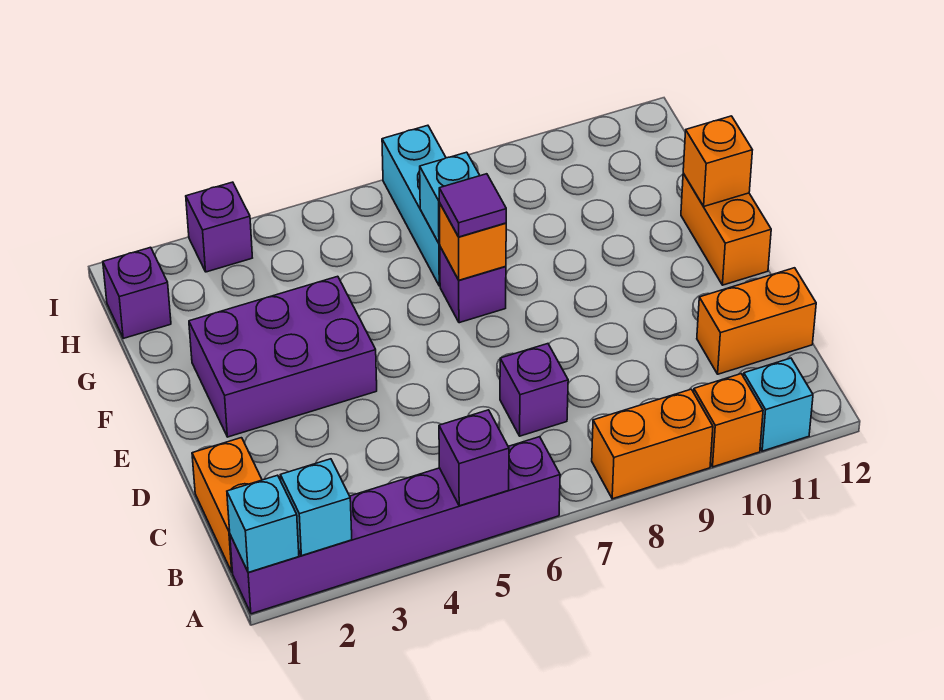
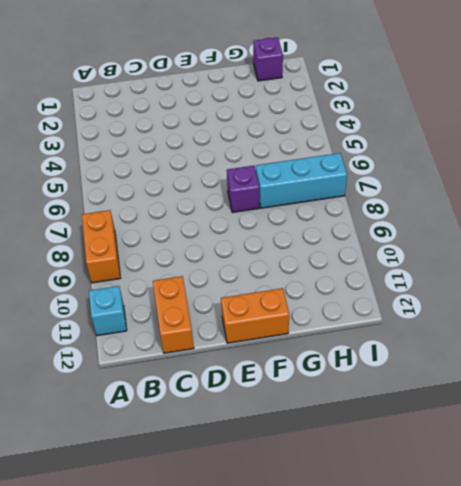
none -> purple brick A1:A6 level 1
none -> orange brick A10 level 1
none -> orange brick B1:C1 level 1

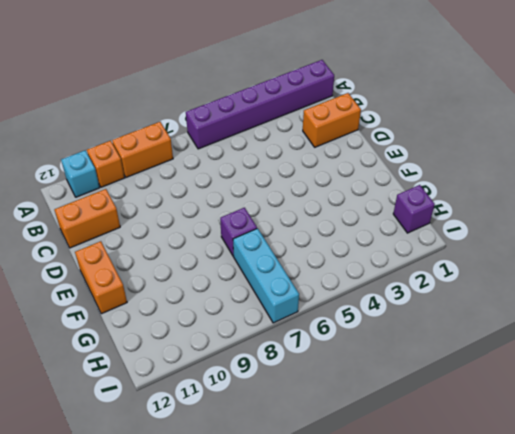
orange brick C1:C2 level 1 -> orange brick B1:C1 level 1
none -> purple brick C7 level 1
none -> purple brick E2:F4 level 1
none -> purple brick I3 level 1

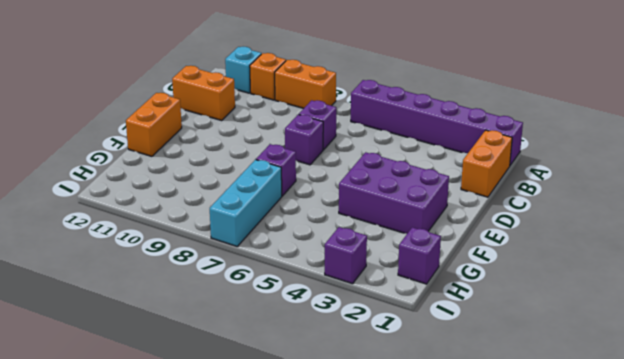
purple brick D7 level 1 -> purple brick A5 level 2
none -> cyan brick A1 level 2
none -> cyan brick A2 level 2
none -> orange brick F7 level 2

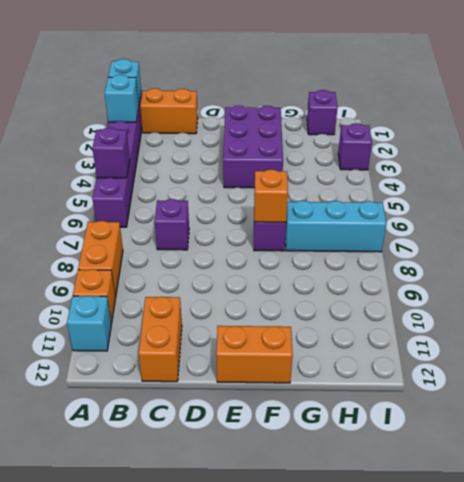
none -> orange brick F12 level 2
none -> cyan brick G7 level 2
none -> purple tile F7 level 3

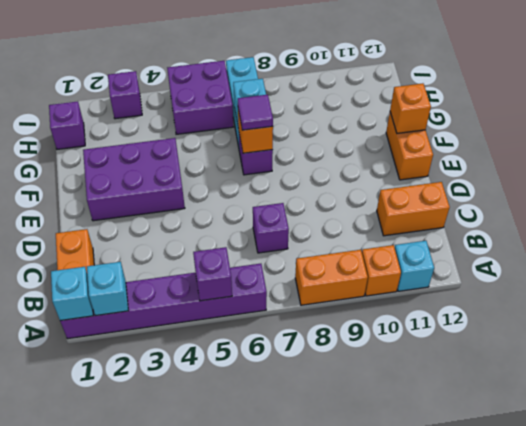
purple brick H5:I6 level 1 -> none

